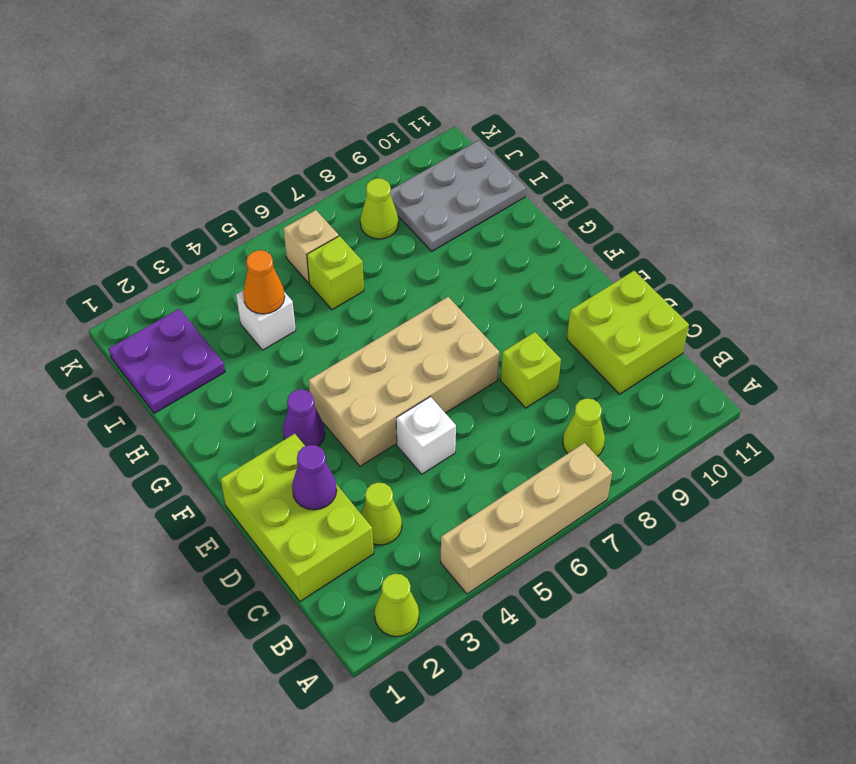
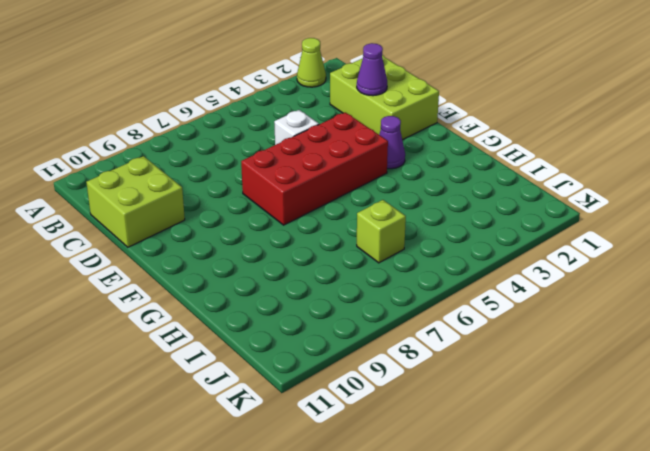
red brick E4:F7 level 1 -> tan brick E4:F7 level 1
none -> tan brick A4:A7 level 1
none -> lime cone B8 level 1
none -> lime cone C3 level 1

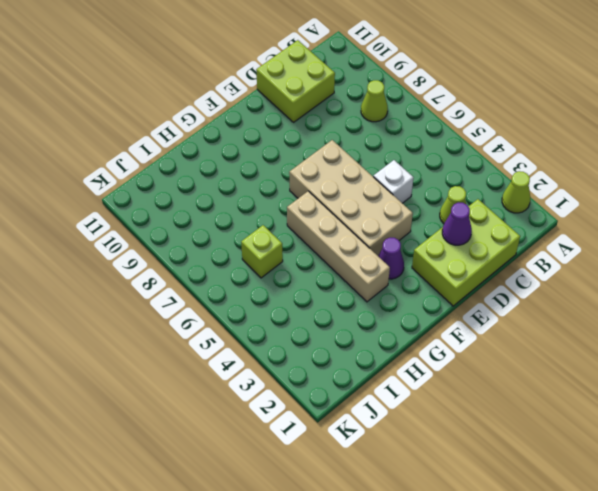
tan brick G3:G6 level 1 -> tan brick A4:A7 level 1
none -> lime brick D8 level 1
none -> purple plate I1:J2 level 1
none -> white brick I4 level 1

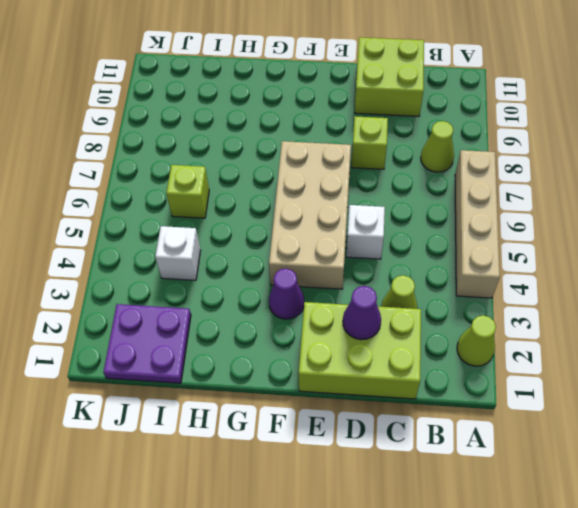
none -> grey plate I9:J11 level 1
none -> tan brick J6 level 1
none -> lime cone J8 level 1

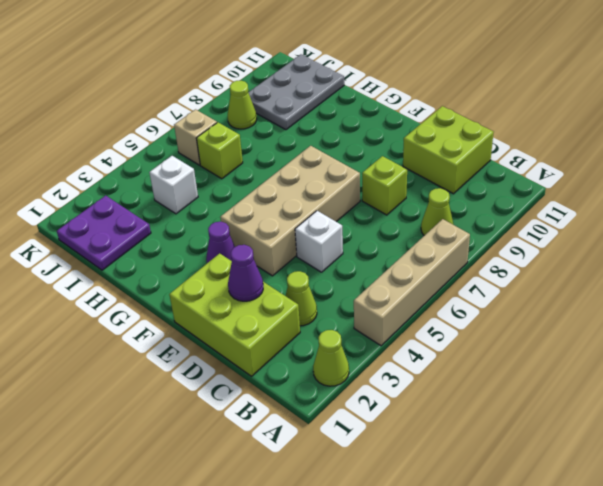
none -> orange cone I4 level 2

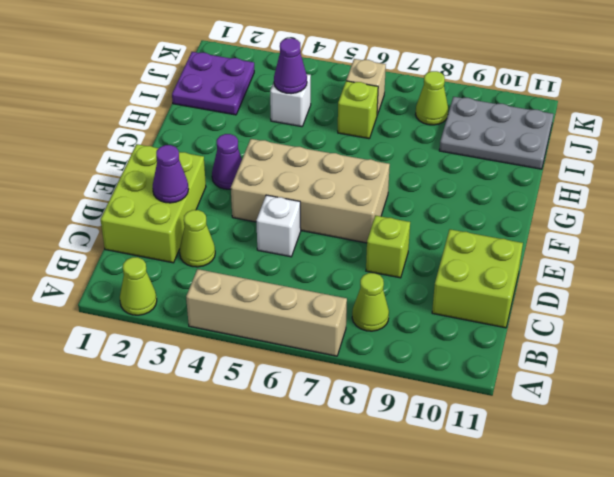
purple cone I4 level 2 -> orange cone I4 level 2

